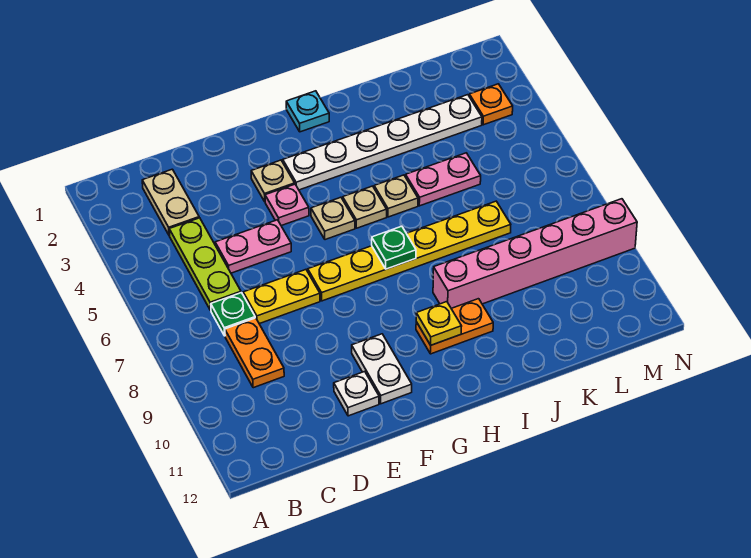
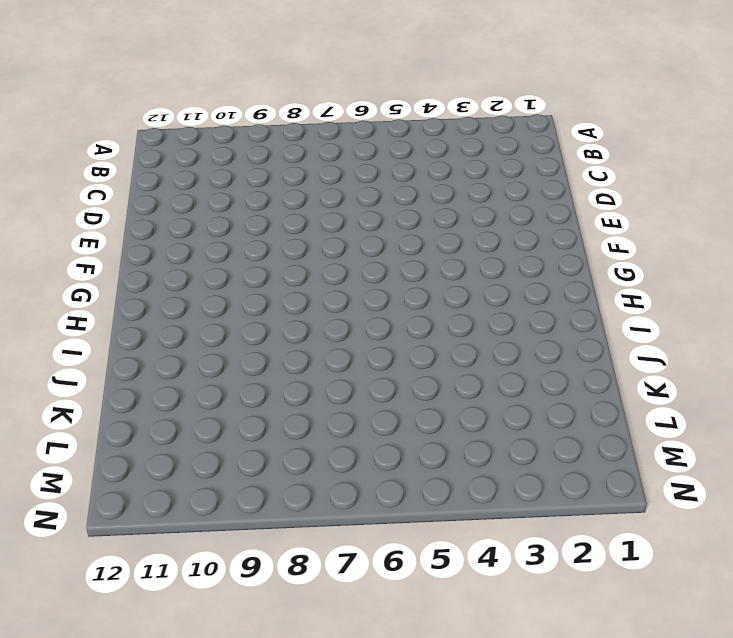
none -> tan plate C2:C3 level 1
none -> lime plate C4:C6 level 1
none -> green plate C7 level 1

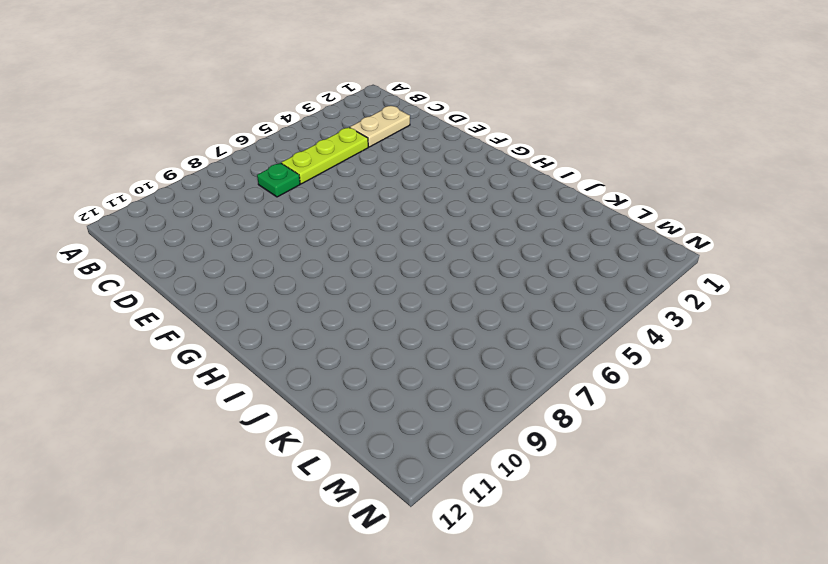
none -> orange plate C8:C9 level 1
none -> pink plate D5:E5 level 1
none -> yellow plate D7:E7 level 1

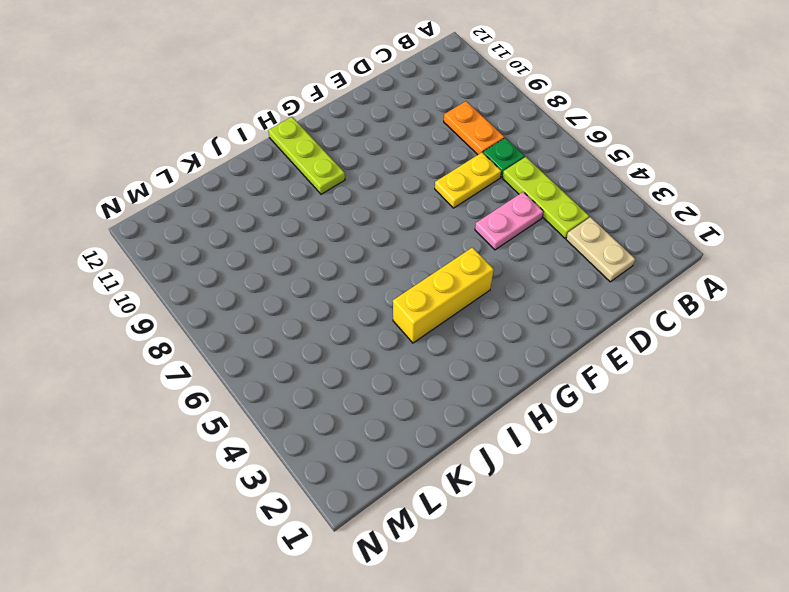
yellow brick G4:I4 level 1 -> none
lime plate H10:H12 level 1 -> orange plate H10:I10 level 1
none -> white plate E11 level 1
none -> tan plate F3 level 1
none -> pink plate F4 level 1

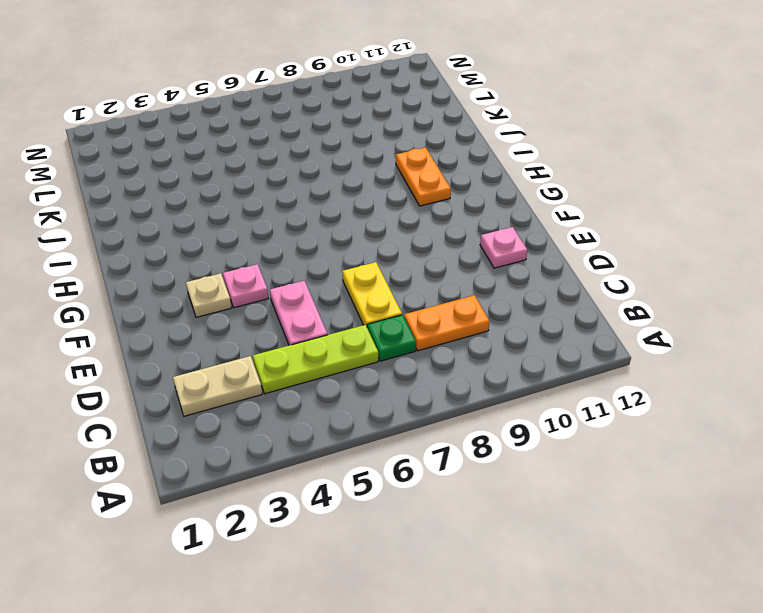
pink plate E11 level 1 -> white plate E11 level 1
none -> yellow plate F7:K7 level 1
none -> white plate F10:F11 level 1
none -> white plate G3:L3 level 1

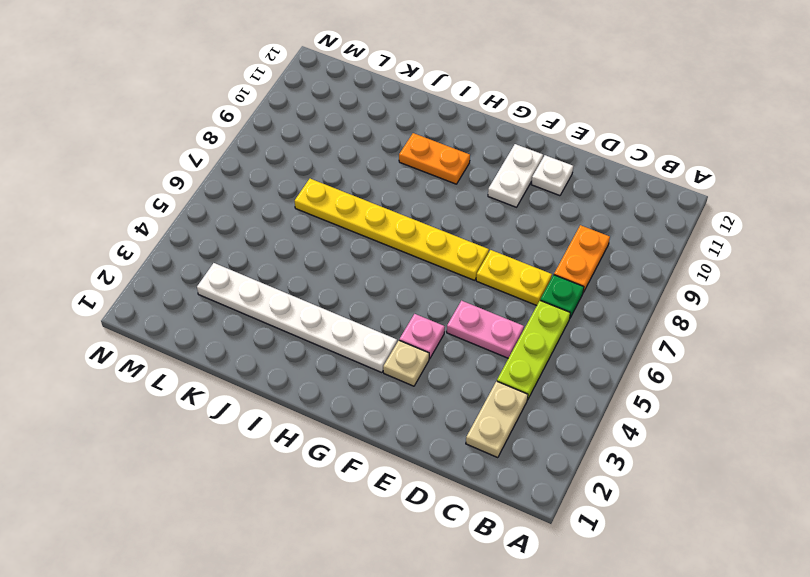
none -> tan plate G5 level 1
none -> cyan plate H1 level 1
none -> tan plate H5 level 1

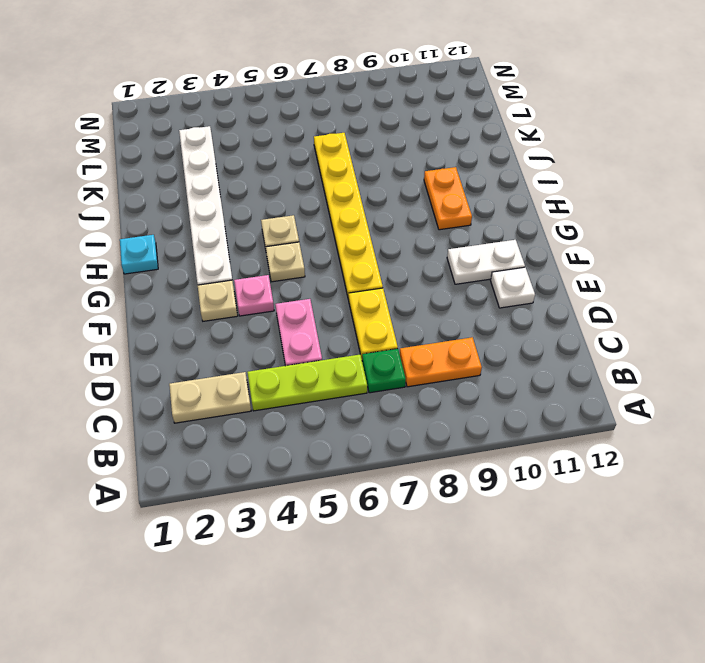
none -> tan plate I5 level 1
none -> pink brick I9:N9 level 1
none -> pink plate J5:K5 level 1

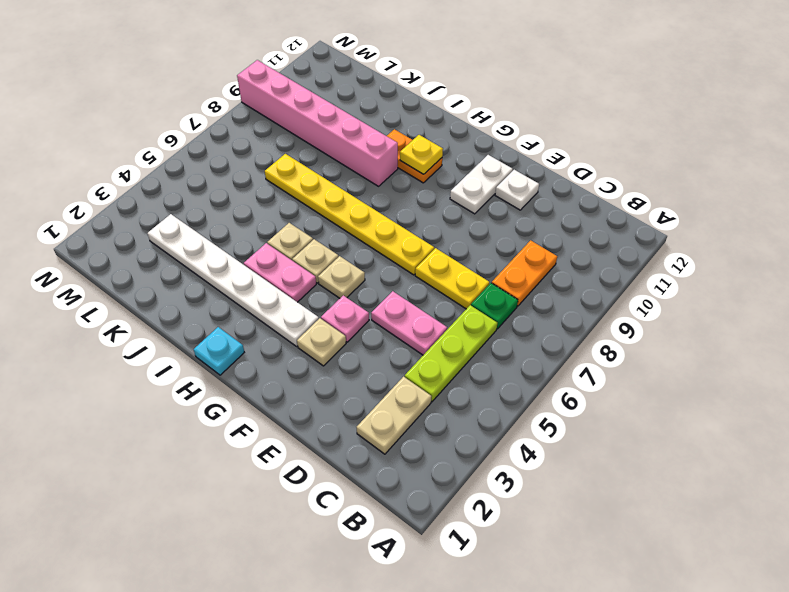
pink plate H4:I4 level 1 -> pink plate J5:K5 level 1
none -> orange plate M3 level 1
none -> green plate H7 level 2

